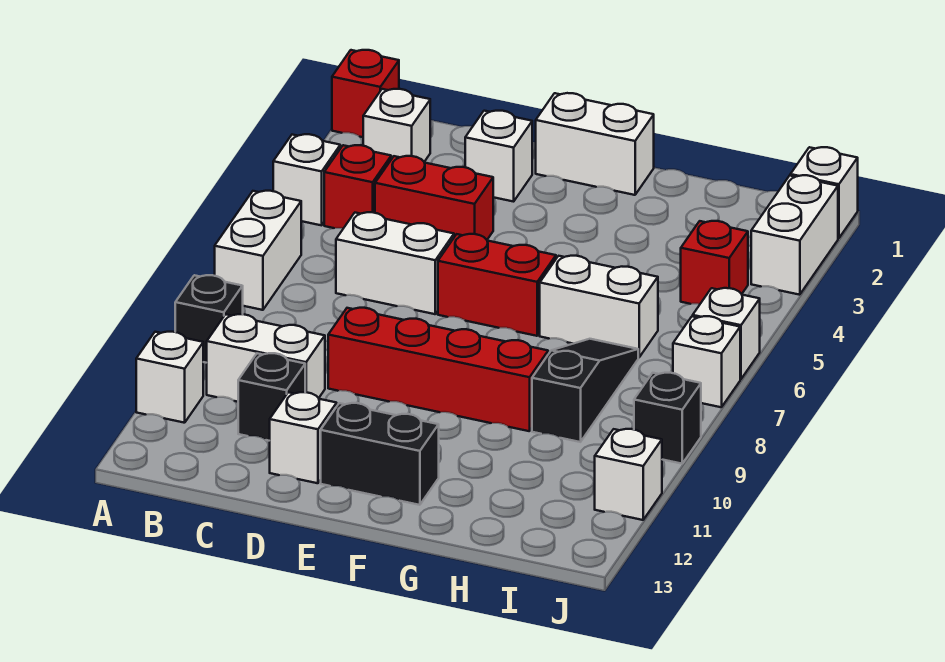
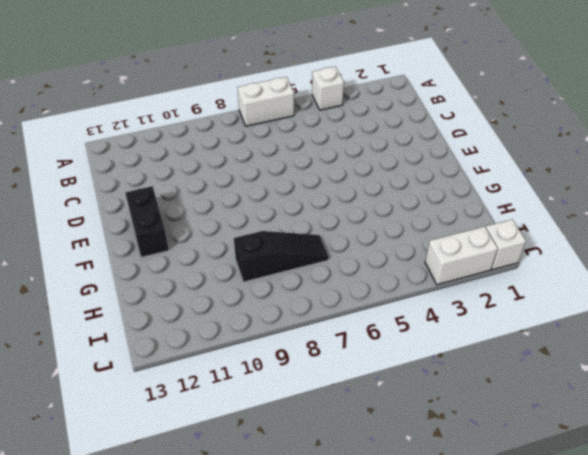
none -> red brick A1 level 1
none -> black brick A9 level 1
none -> white brick A11 level 1

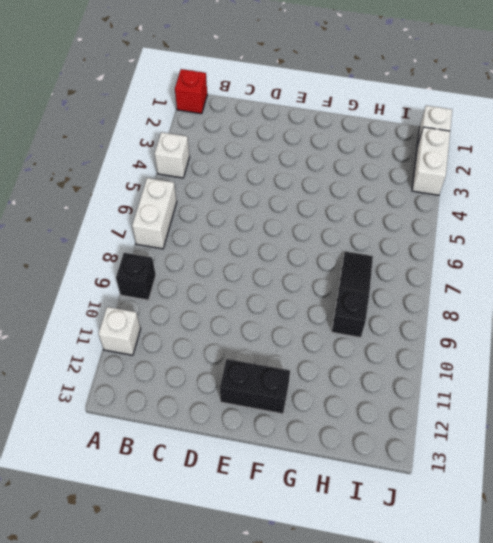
none -> white brick B2 level 1
none -> red brick B4 level 1
none -> white brick B10:C10 level 1

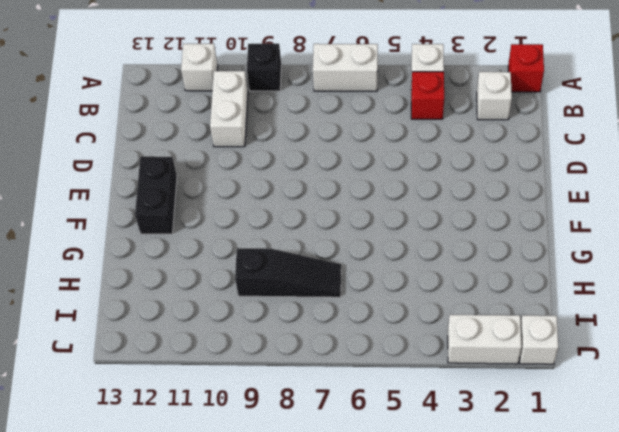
none -> red brick C4:D4 level 1
none -> white brick C6:D6 level 1
none -> black brick C11 level 1

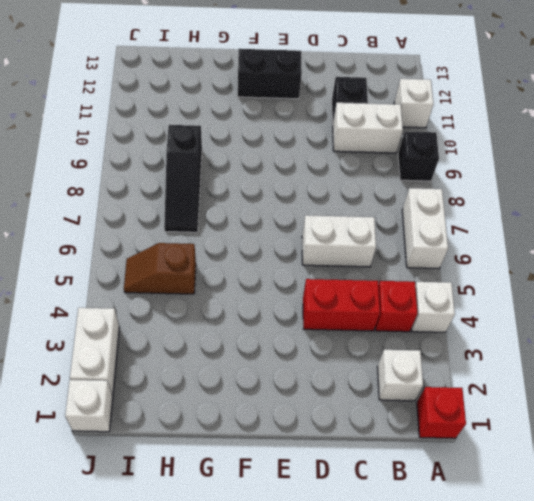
brown slope H5:I5 level 1 top H -> none
none -> white brick D2 level 1
none -> red brick D9:G9 level 1
none -> white brick D12 level 1

